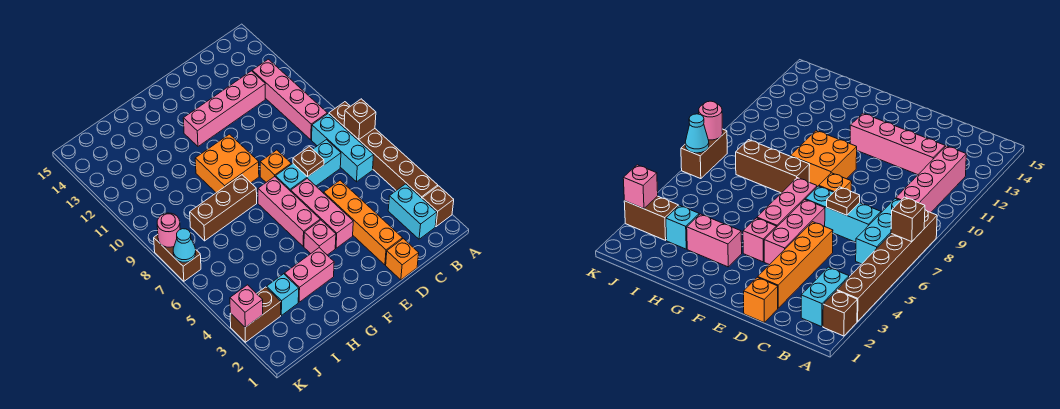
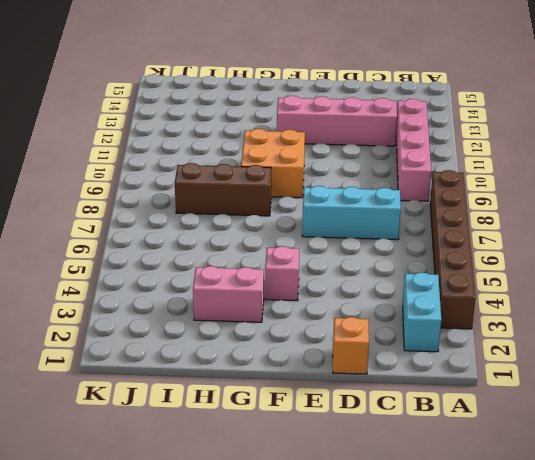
none -> brown brick A2 level 1
none -> cyan brick B6:B8 level 1
none -> orange brick D2:D5 level 1

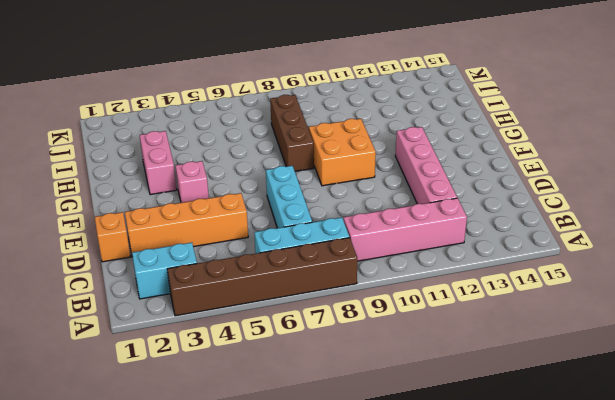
none -> brown brick A2 level 1
none -> pink brick E4:E6 level 1
none -> orange brick E8 level 1

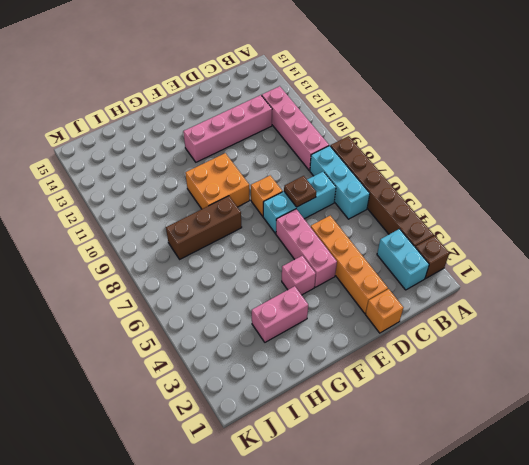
none -> pink brick F5:F7 level 1
none -> cyan brick I3 level 1
none -> brown brick J3:K3 level 1

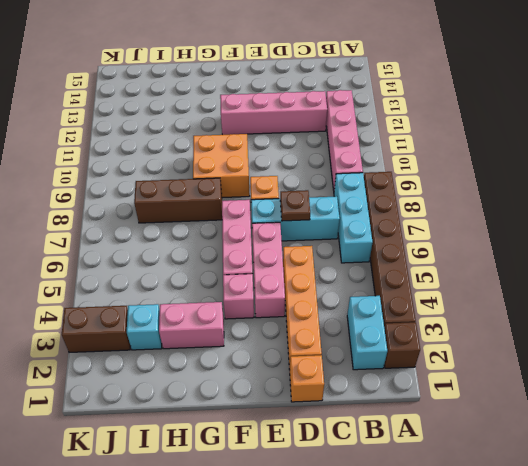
none -> brown brick K7:K8 level 1
none -> brown brick A7 level 2
none -> pink brick K3 level 2

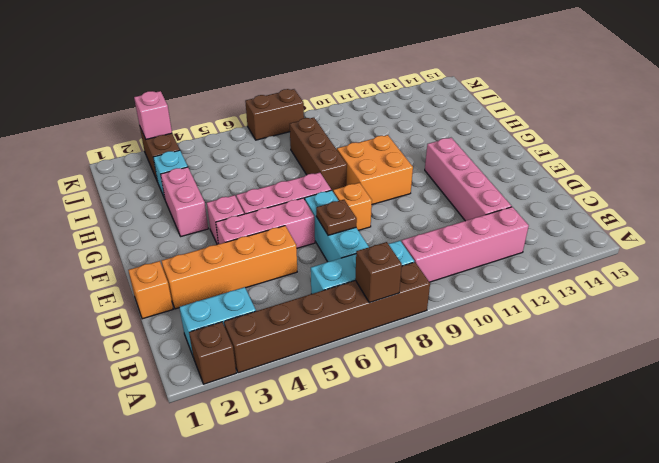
none -> cyan cone K7 level 2
none -> pink round brick K8 level 2

